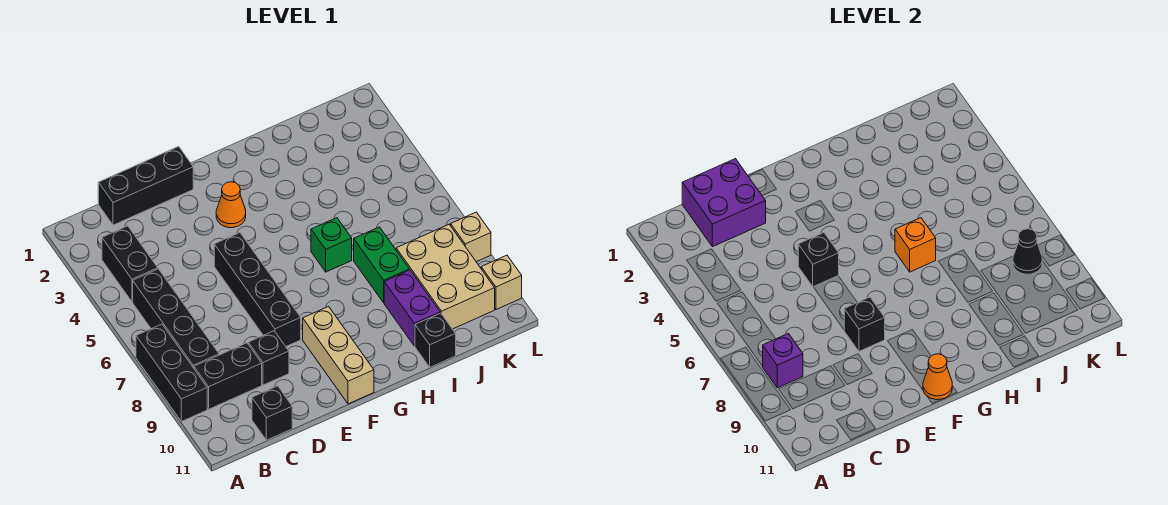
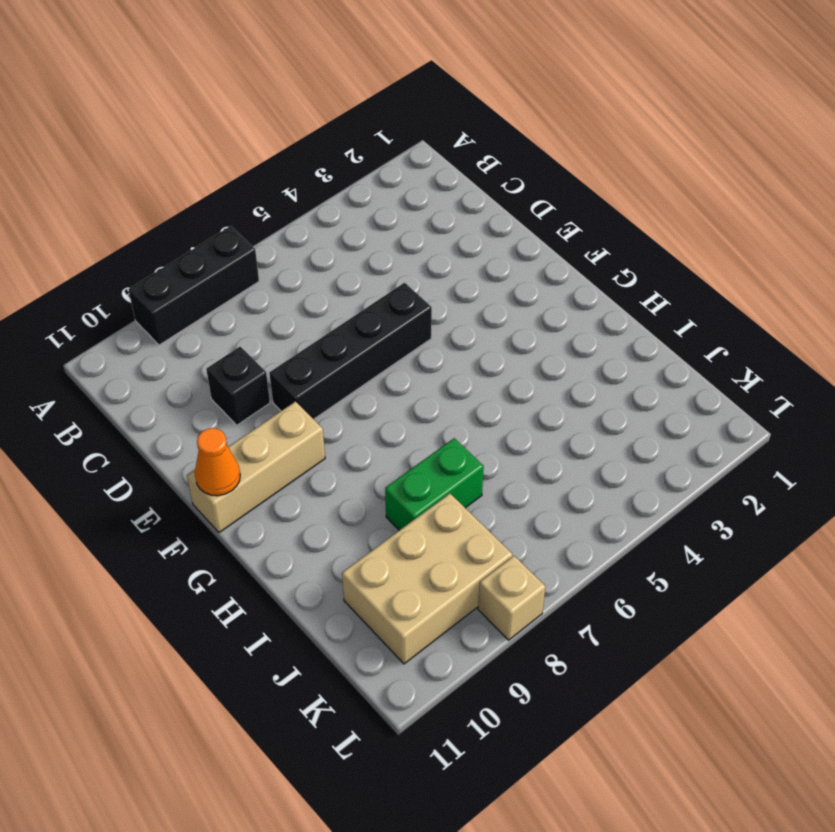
none -> black brick B3:B4 level 1
none -> black brick B5:B8 level 1
none -> black brick B9:C9 level 1

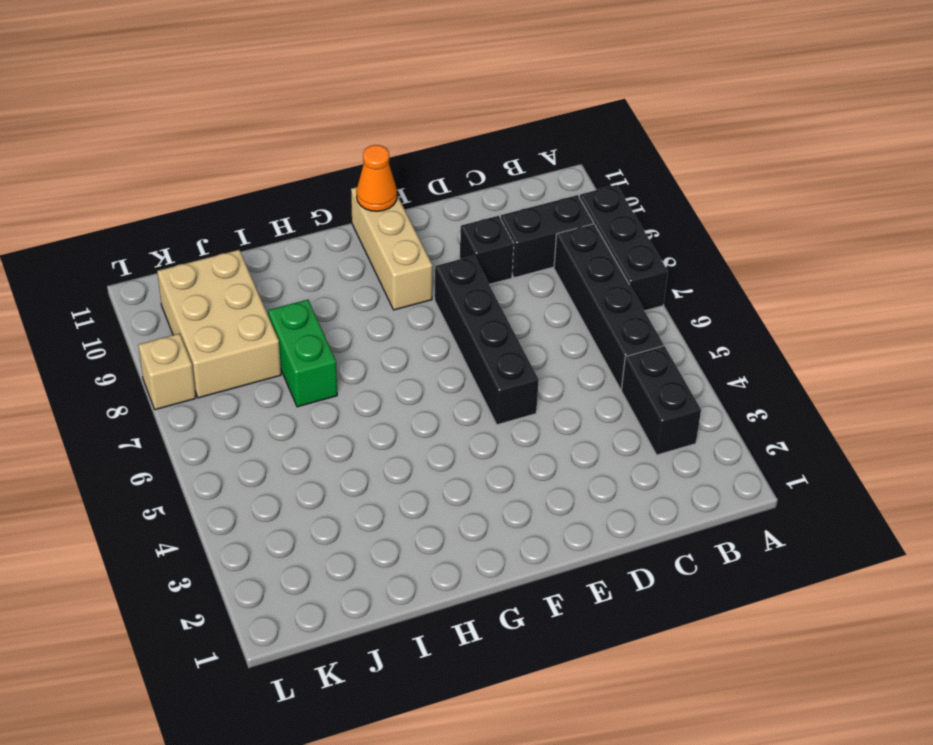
none -> black brick C1:E1 level 1
none -> black brick C11 level 1
none -> orange cone F3 level 1

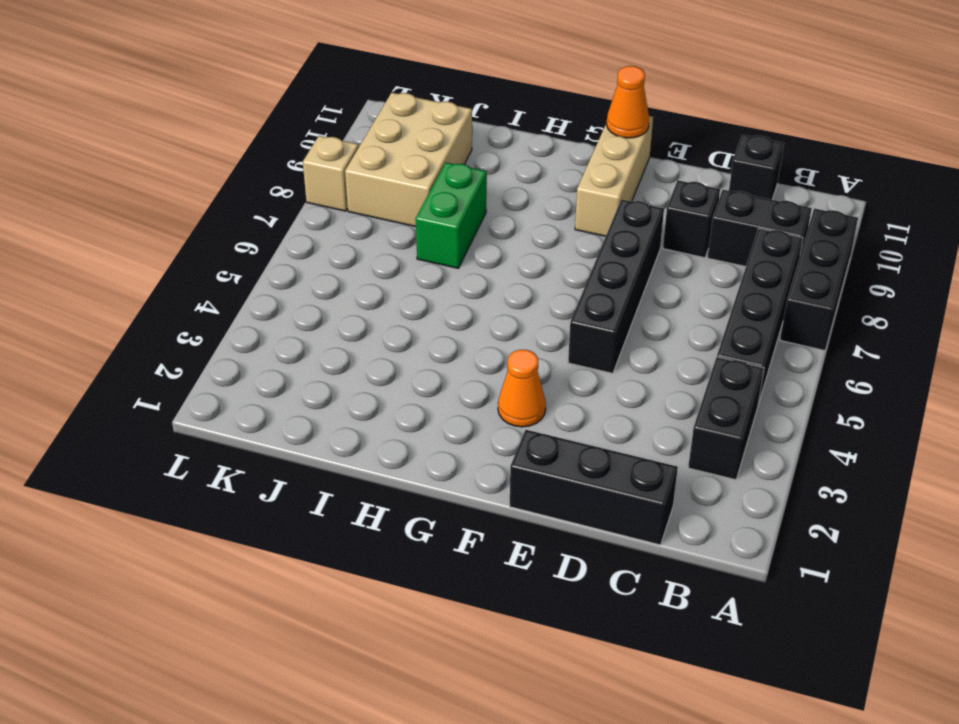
none -> green brick H6 level 1
none -> purple brick I9:I10 level 1
none -> black brick I11 level 1

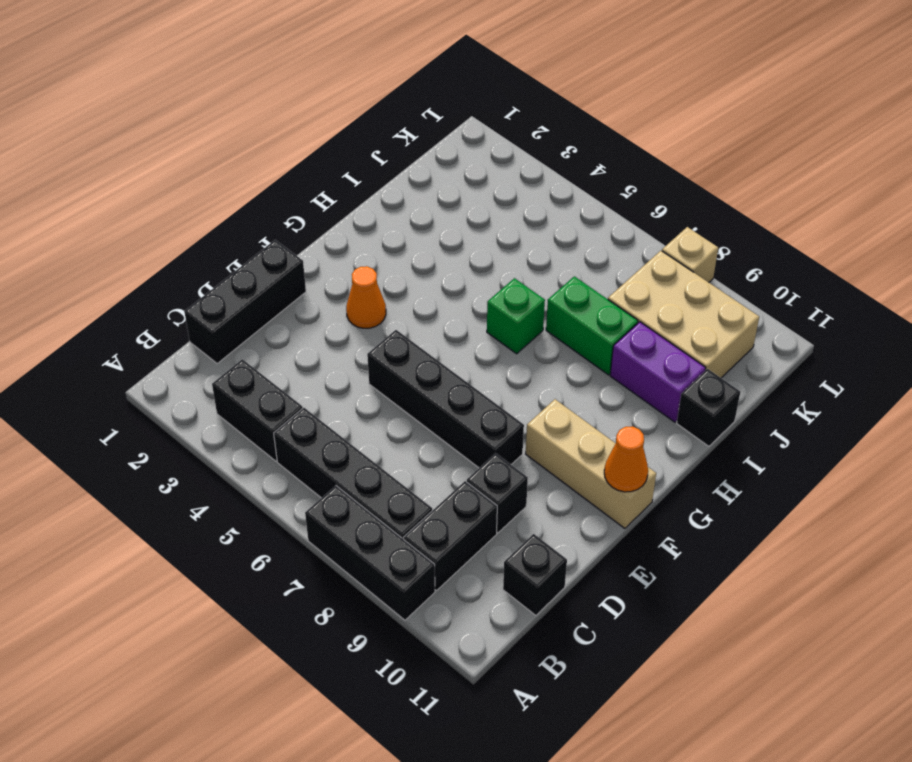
none -> tan brick L10 level 1
none -> purple brick B8 level 2
none -> purple brick C1:D2 level 2

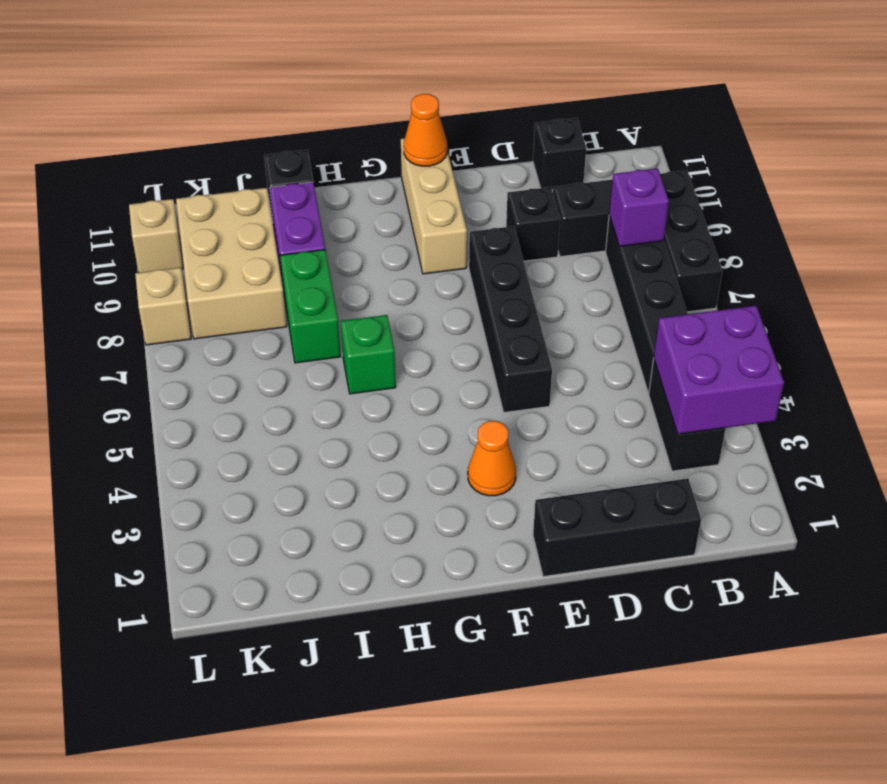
purple brick A3:B4 level 2 -> purple brick C1:D2 level 2
none -> black brick E5 level 2
none -> black brick E8 level 2
none -> orange brick H6 level 2

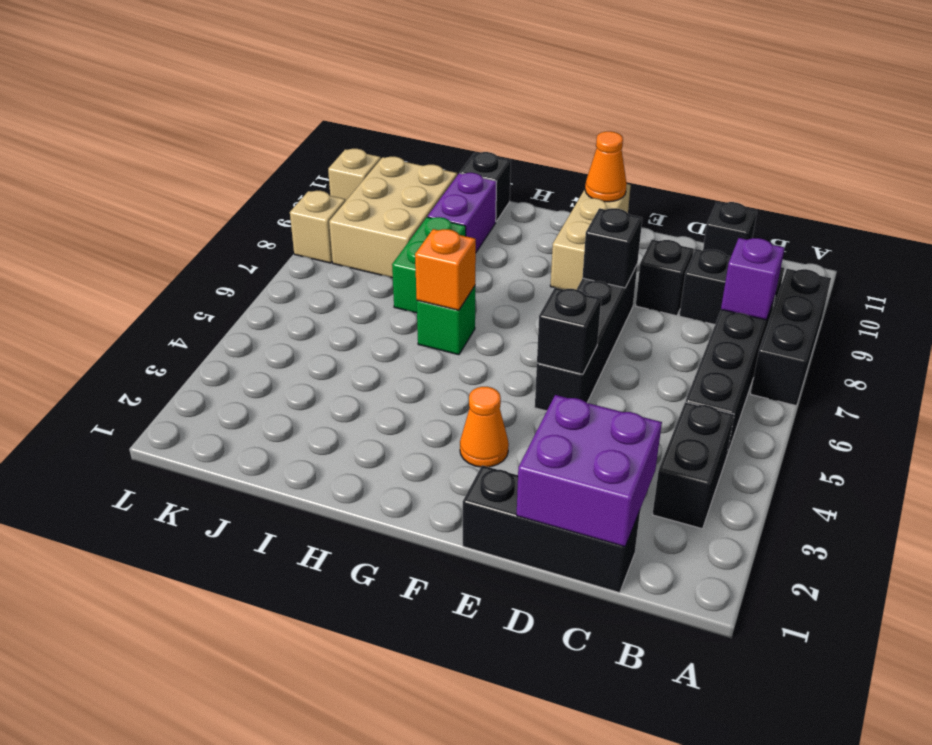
none -> black cone K8 level 2

